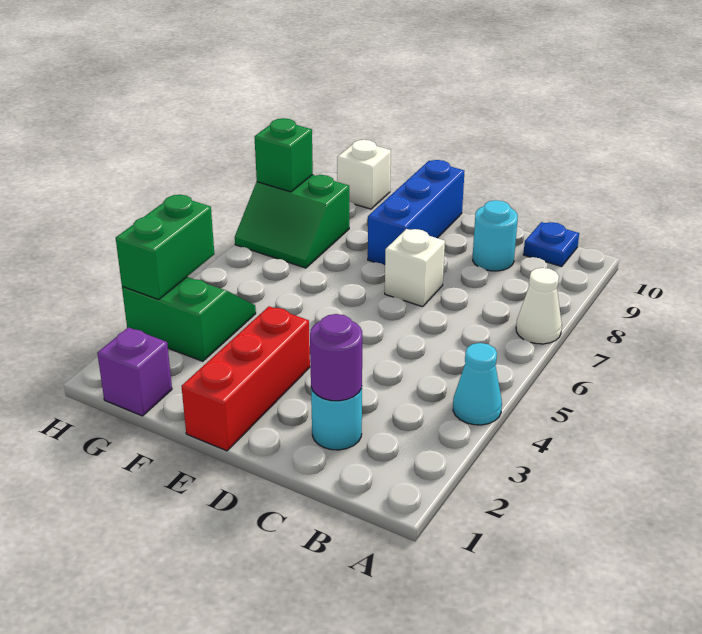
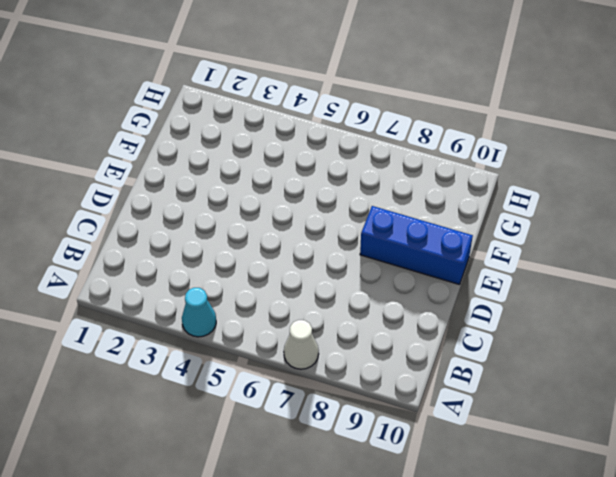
none -> blue plate B10 level 1
none -> cyan round brick C2 level 1
none -> cyan round brick C9 level 1

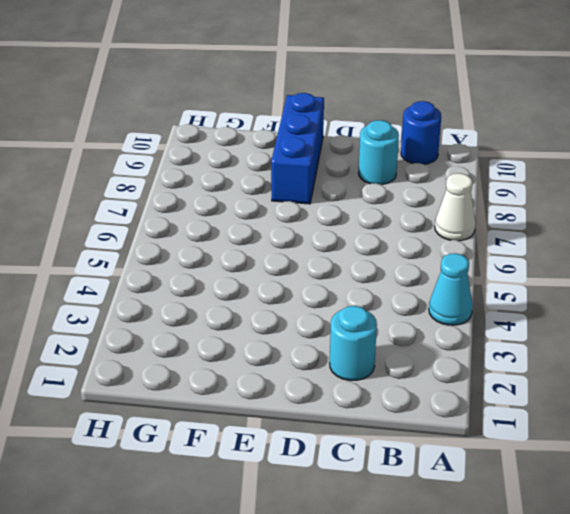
blue round brick B10 level 1 -> blue plate B10 level 1
none -> white brick D7 level 1
none -> red brick E1:E3 level 1
none -> purple brick G1 level 1

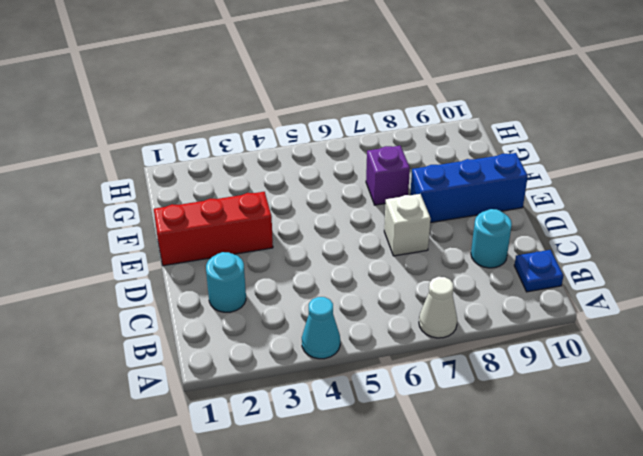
purple brick F7 level 1 -> purple brick G1 level 1
none -> green slope G3:H4 level 1 top 3
none -> green slope G7:H8 level 1 top 8
none -> white brick G10 level 1

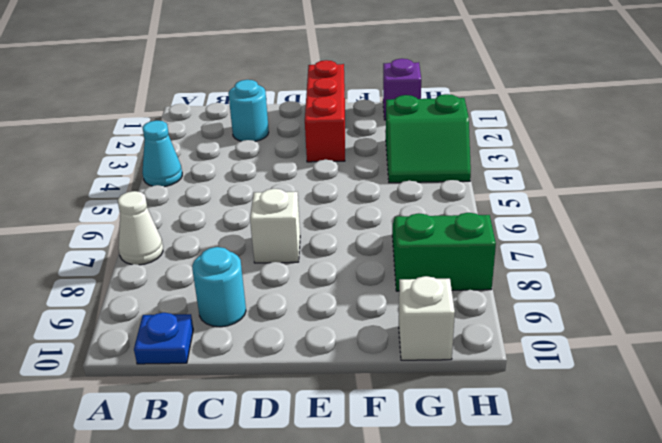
none -> blue brick E8:E10 level 1
none -> purple round brick C2 level 2
none -> green brick H3:H4 level 2

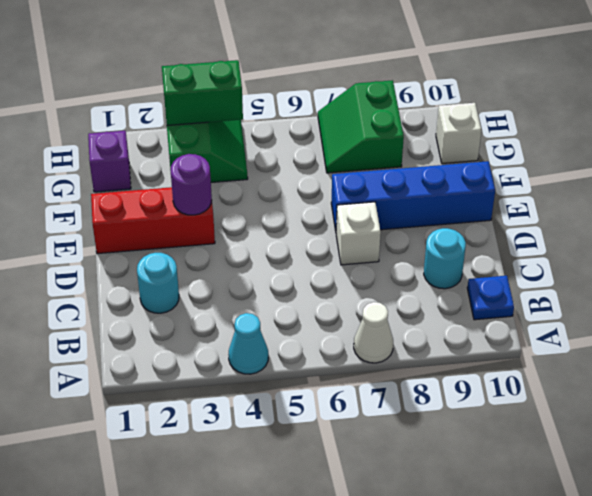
purple round brick E3 level 2 -> purple round brick C2 level 2
blue brick E7:E10 level 1 -> blue brick E8:E10 level 1
none -> green brick H8 level 2

